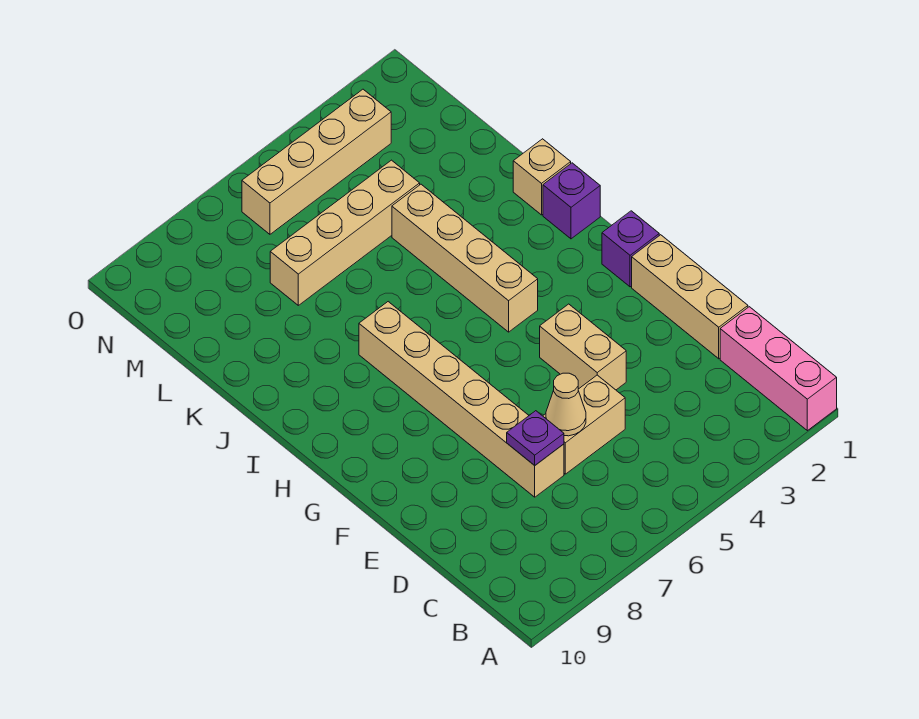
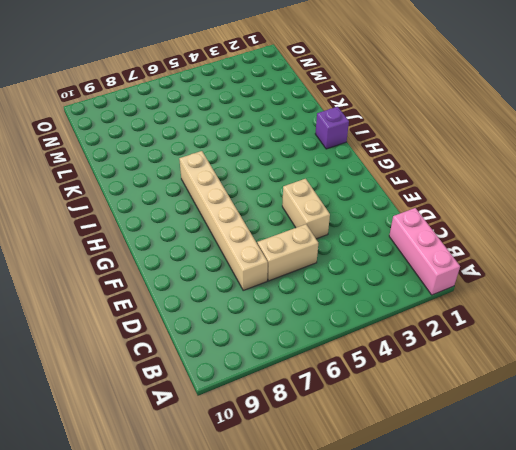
none -> tan brick D1:F1 level 1
none -> purple brick G1 level 1
none -> tan brick H4:K4 level 1

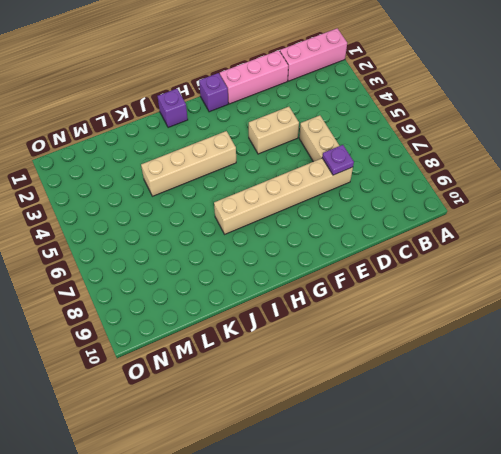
pink brick D1:F1 level 1 -> tan brick D1:F1 level 1
none -> tan brick J1 level 1
none -> tan brick L4:L7 level 1
none -> tan brick N3:N6 level 1

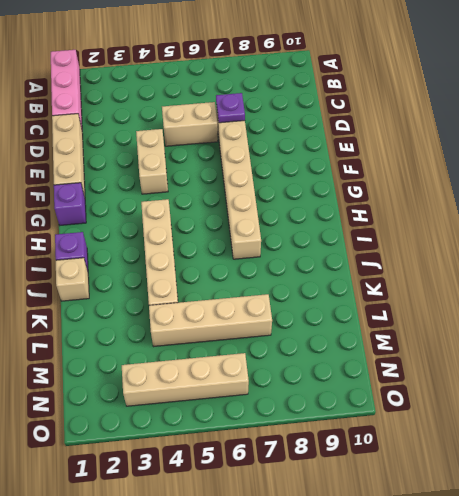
none -> tan cone D6 level 2

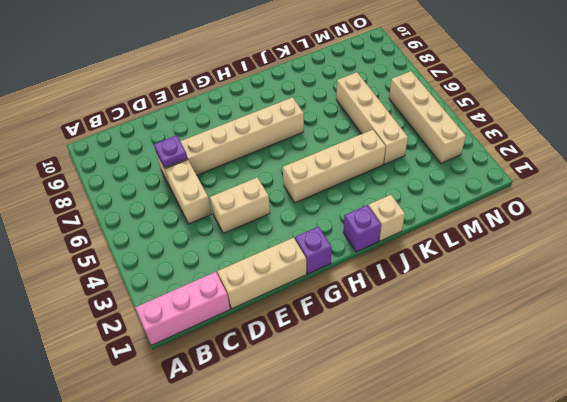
none -> tan cone D6 level 2

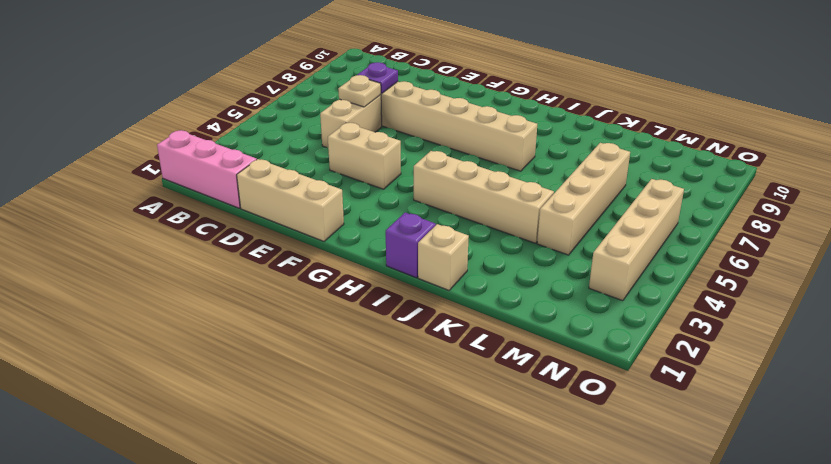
tan plate D6 level 2 -> tan cone D6 level 2
none -> purple brick G1 level 1

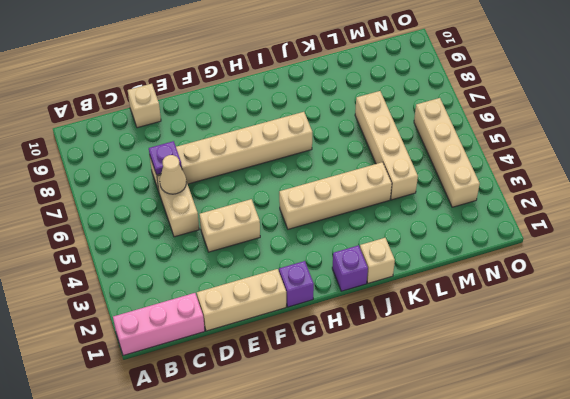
tan brick D10 level 1 -> none

